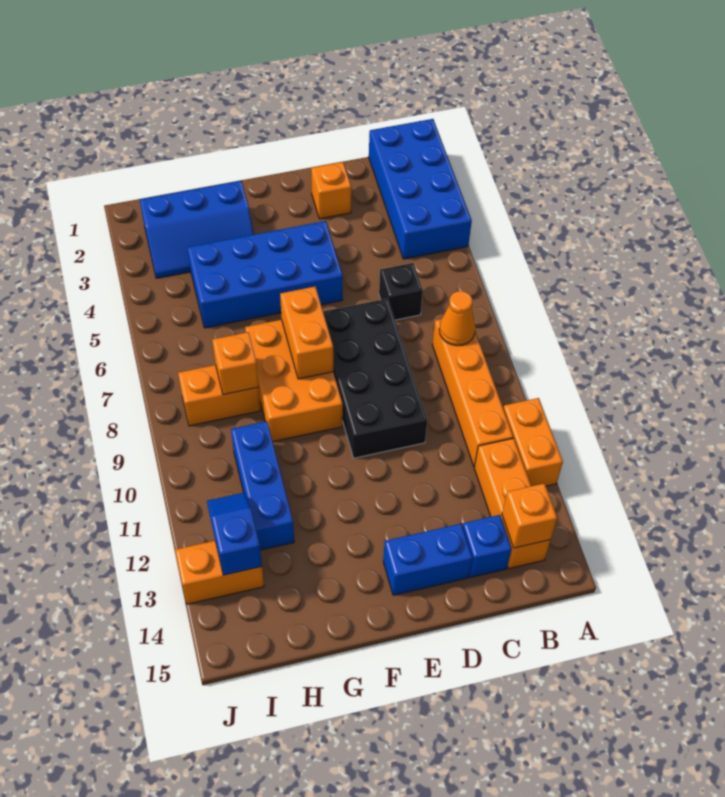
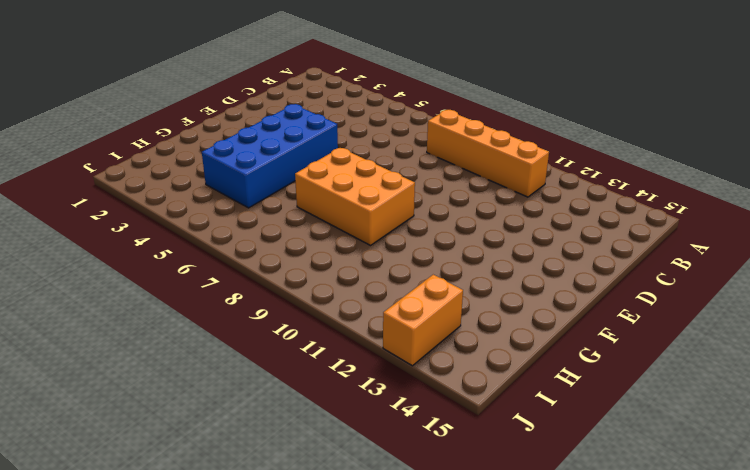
none -> blue brick A1:B4 level 1
none -> orange brick A11:A12 level 1
none -> orange brick B12:B14 level 1

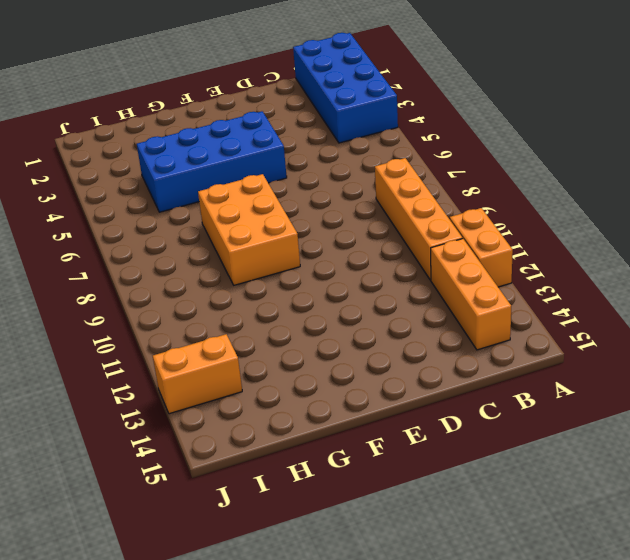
none -> black brick C6 level 1
none -> blue brick C14 level 1
none -> orange brick D2 level 1

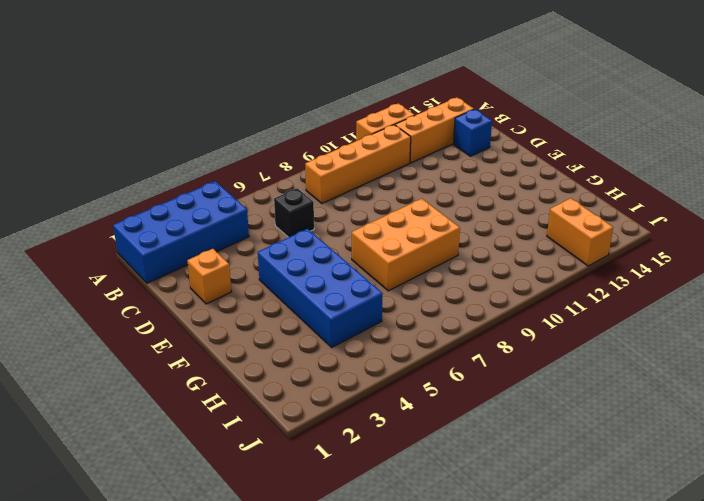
none -> black brick D7:E10 level 1
none -> blue brick D14:E14 level 1
none -> blue slope G2:I3 level 1 top 2

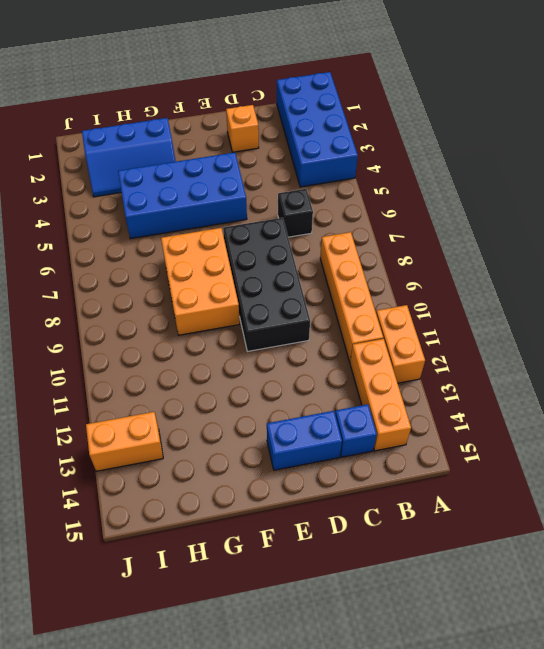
none -> orange brick H8:I8 level 1
none -> blue brick H10:H12 level 1
none -> orange cone B8 level 2

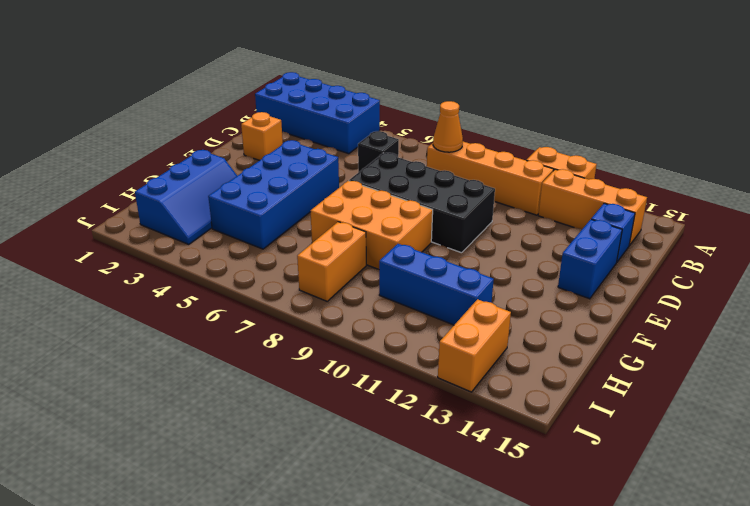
none -> orange brick B14 level 2
none -> orange brick F7:F8 level 2
none -> orange brick H8 level 2

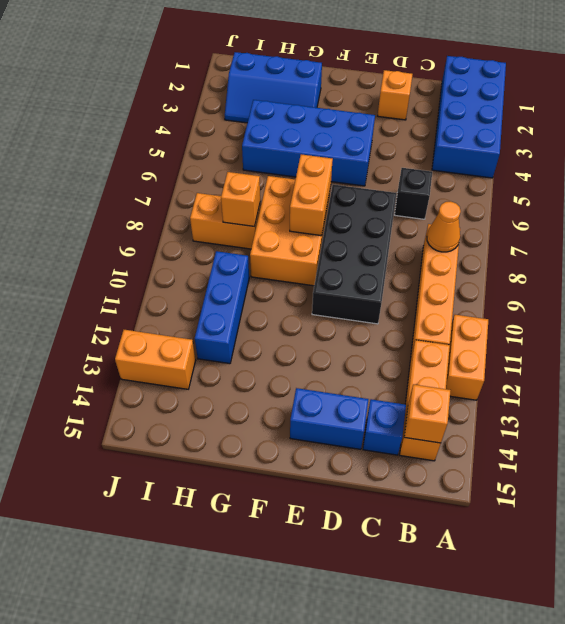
none -> blue slope I12:I13 level 2 top 13

